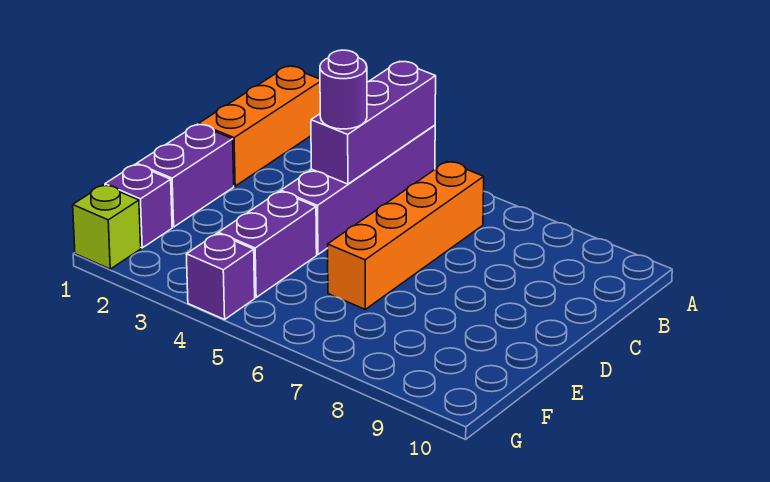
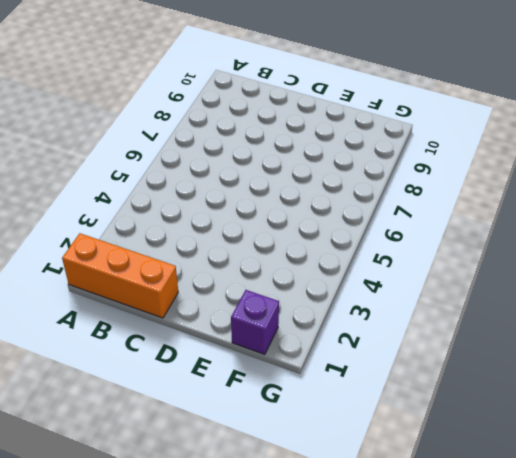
none -> purple brick A4:D4 level 1
none -> orange brick B6:E6 level 1

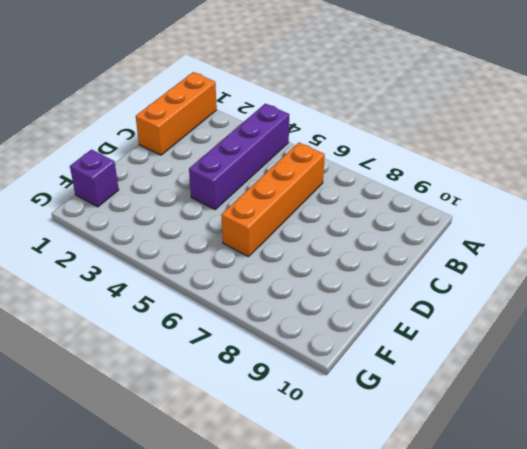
none -> purple brick D1:E1 level 1
none -> purple brick E4:F4 level 1

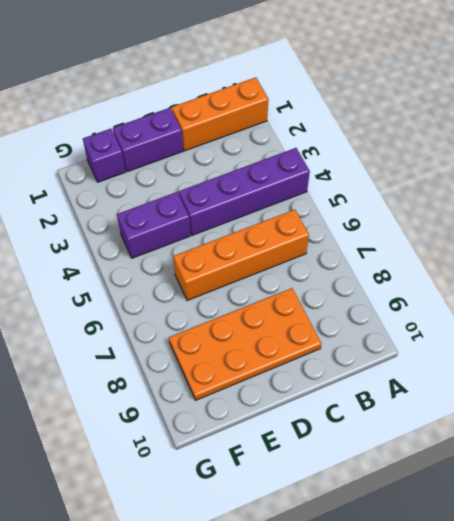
orange plate C8:F9 level 1 -> none
none -> lime brick G1 level 1
none -> purple brick G4 level 1

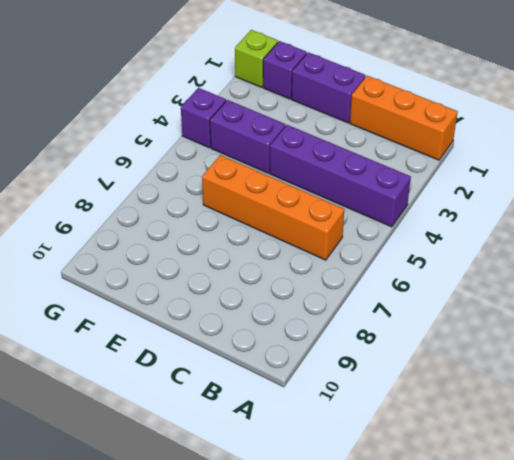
none -> purple brick A4:C4 level 2
none -> purple round brick C4 level 3

